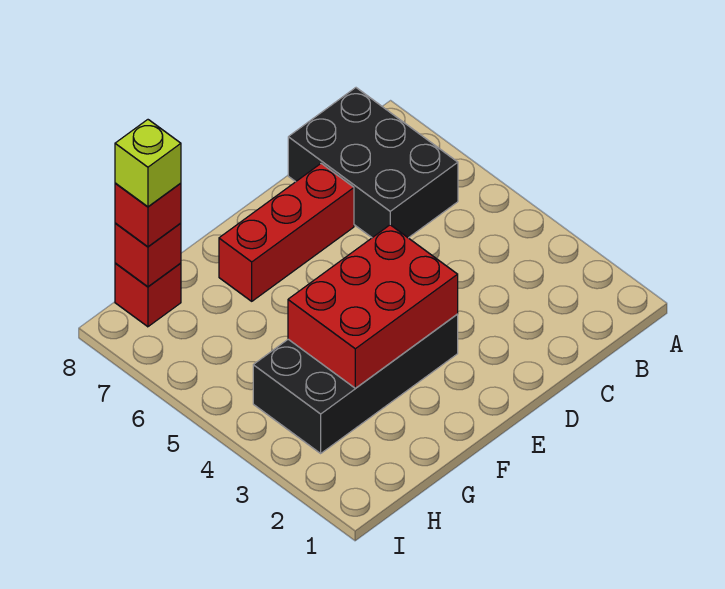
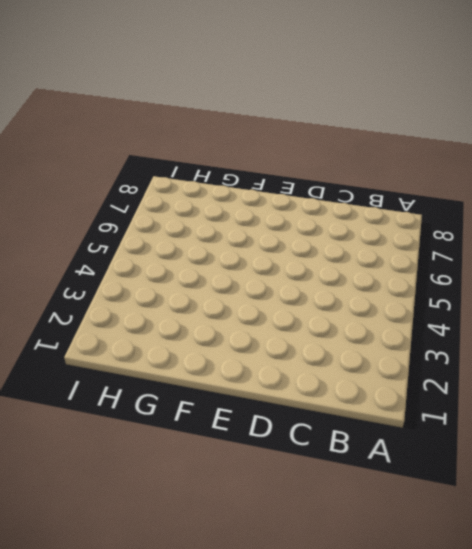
none -> black brick B6:C8 level 1
none -> red brick D7:F7 level 1

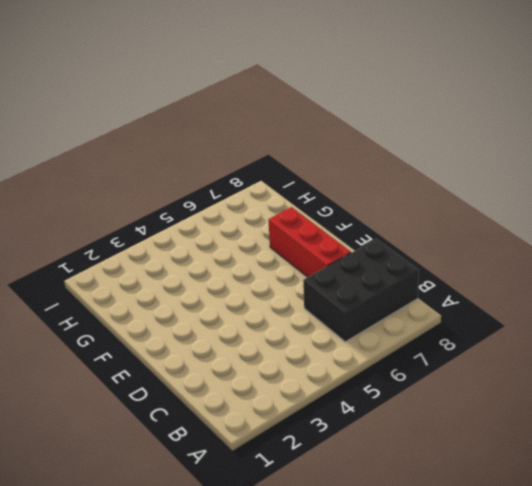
none -> black brick E3:H4 level 1
none -> red brick H8 level 1

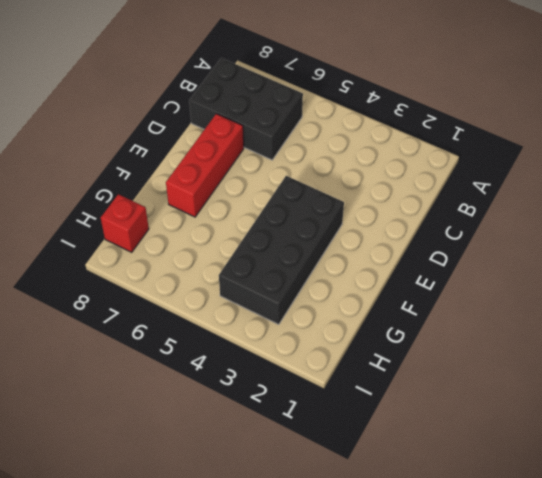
none -> red brick E3:G4 level 2
none -> red brick H8 level 2

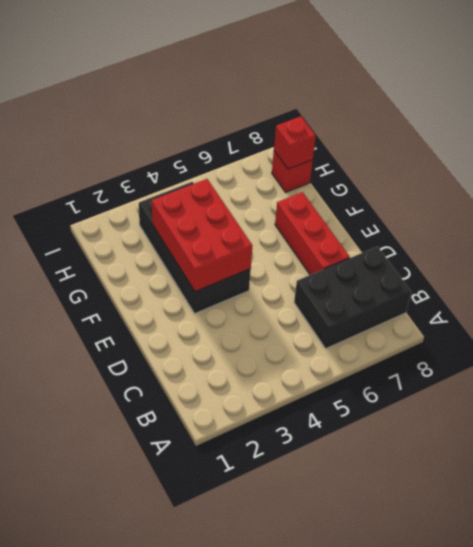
none -> red brick H8 level 3
none -> lime brick H8 level 4

